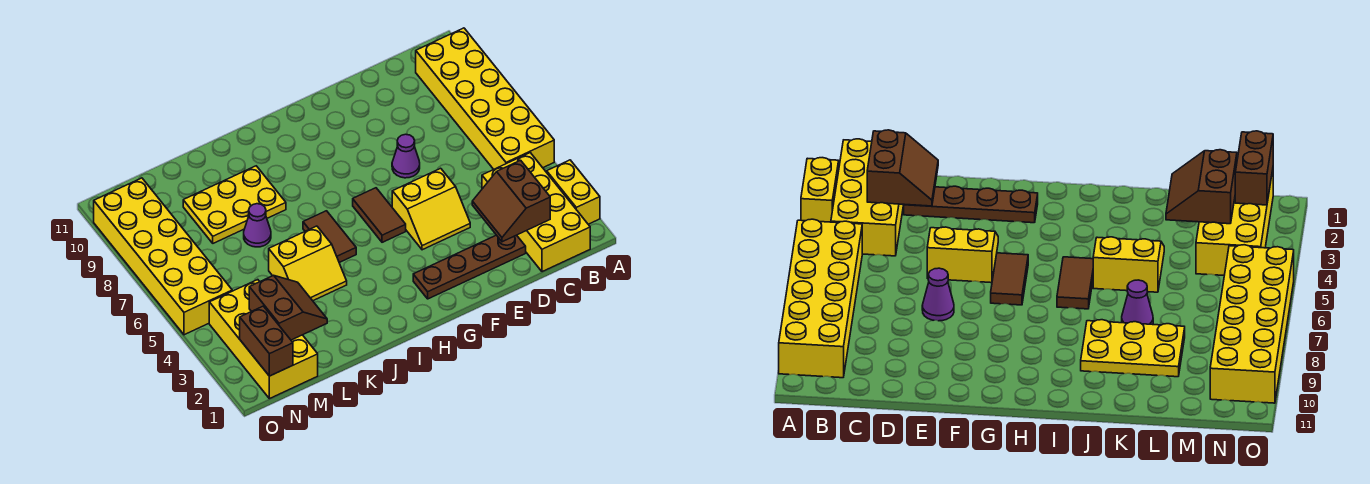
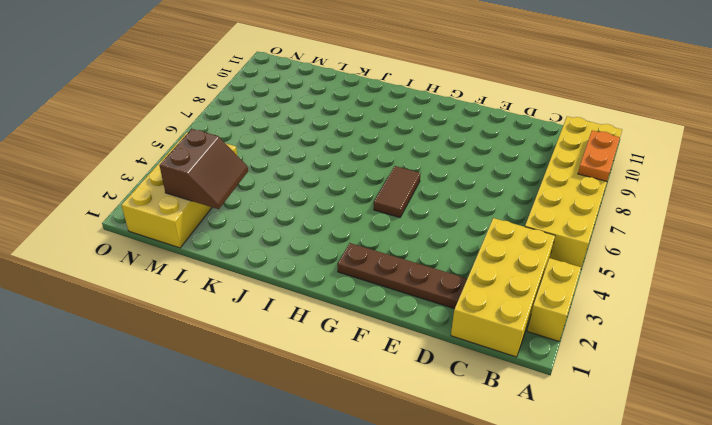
orange plate A8:A9 level 2 -> none
none -> yellow slope E4:F5 level 1 top 5
none -> purple cone E7 level 1
none -> brown tile I5:I6 level 1

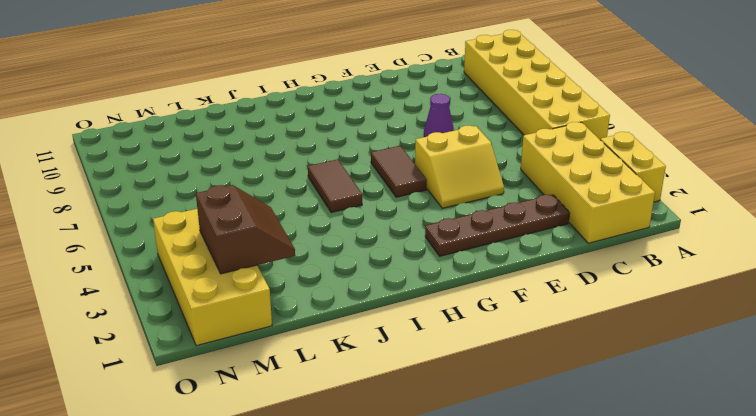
none -> yellow slope J4:K5 level 1 top 5
none -> yellow plate J8:L9 level 1
none -> purple cone K7 level 1

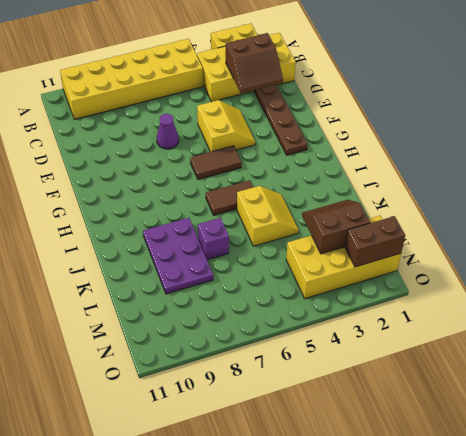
purple plate J8:L9 level 1 -> yellow plate J8:L9 level 1
purple brick K7 level 1 -> purple cone K7 level 1
none -> yellow brick N5:O10 level 1

